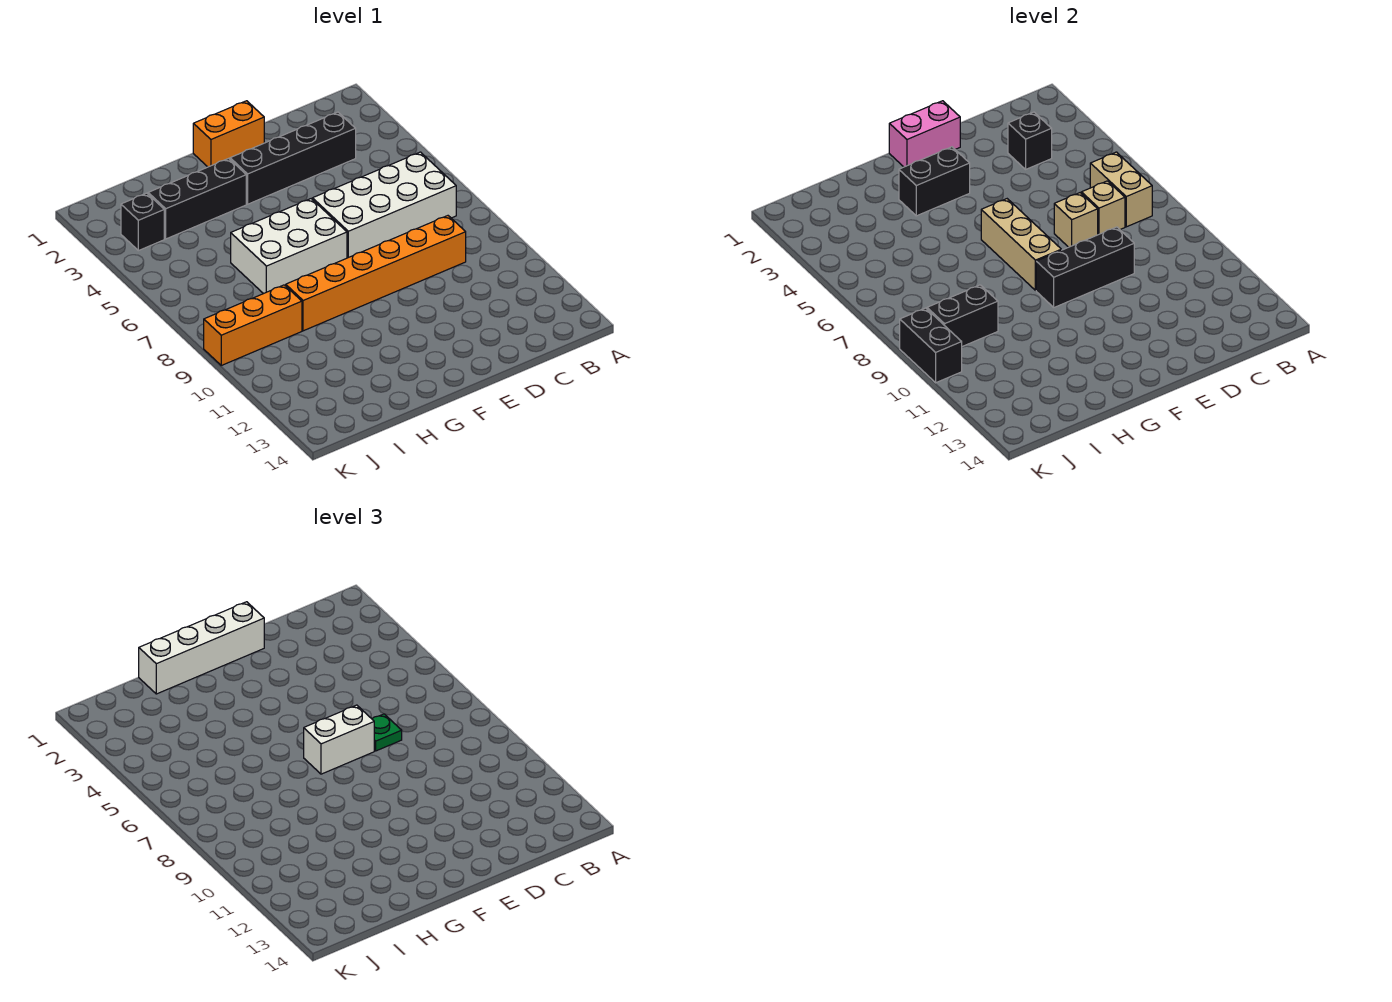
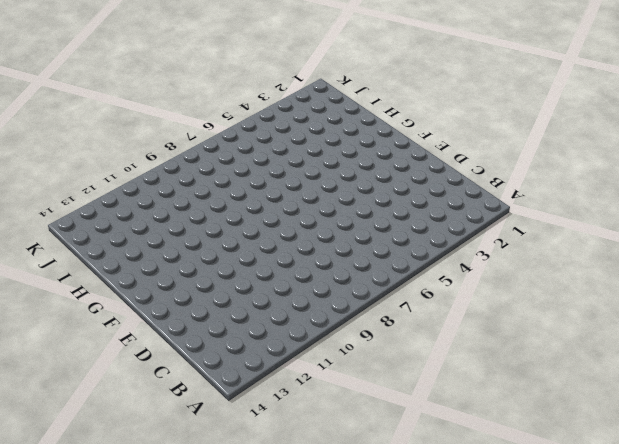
none -> white brick B6:E7 level 1
none -> black brick C3:F3 level 1
none -> orange brick C9:H9 level 1

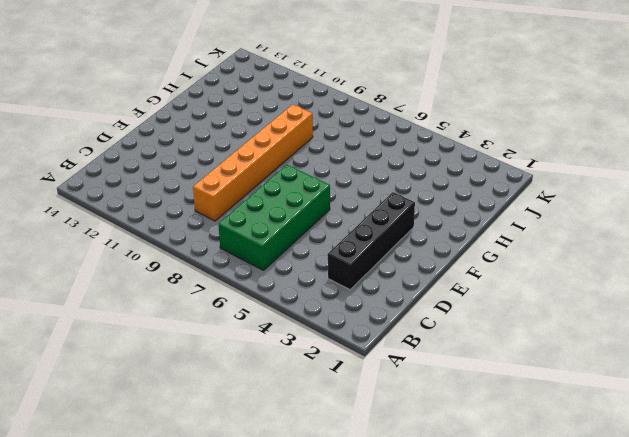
green brick B6:E7 level 1 -> white brick B6:E7 level 1
none -> orange brick E1:F1 level 1
none -> white brick F6:H7 level 1
none -> black brick G3:I3 level 1

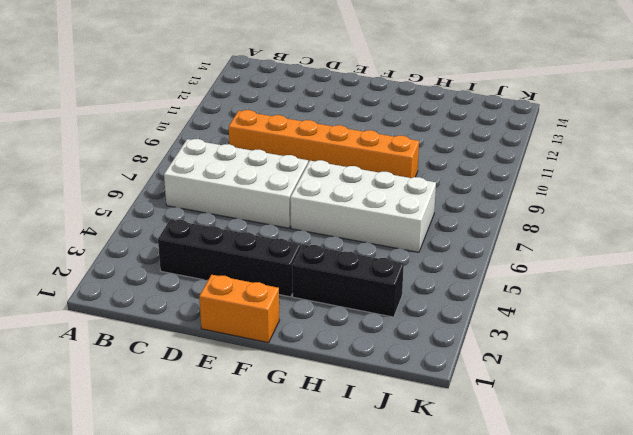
white brick F6:I7 level 1 -> white brick F6:H7 level 1
none -> orange brick I9:K9 level 1
none -> black brick J3 level 1
none -> tan brick B6:B7 level 2

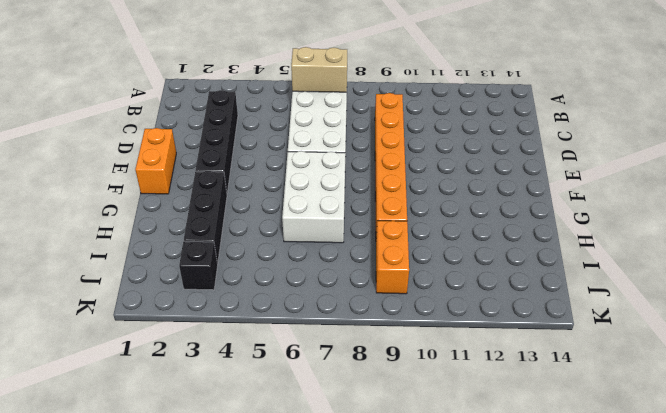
orange brick I9:J9 level 1 -> orange brick I9:K9 level 1
none -> black brick C3 level 2
none -> tan brick C7 level 2
none -> tan brick D7 level 2

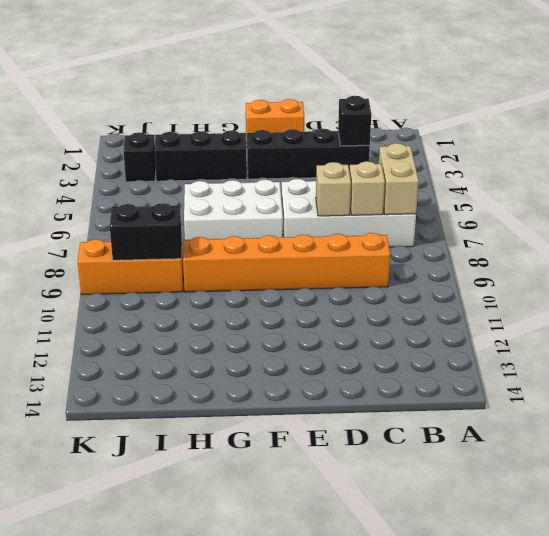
none -> black brick D9:F9 level 2
none -> pink brick E1:F1 level 2
none -> black brick F3:G3 level 2

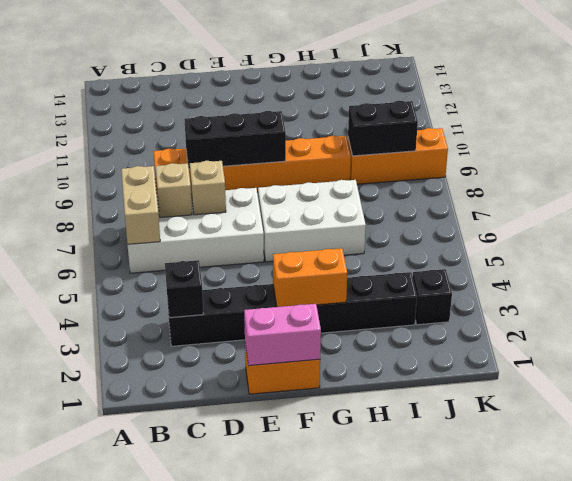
orange brick F3:G3 level 2 -> black brick F3:G3 level 2
none -> tan brick F6:F8 level 2
none -> black brick K9:K10 level 2
none -> green plate D7 level 3

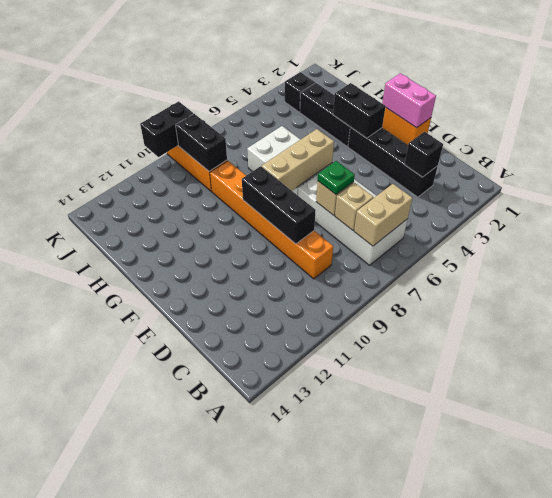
none -> white brick E1:H1 level 3
none -> white brick E7:F7 level 3

